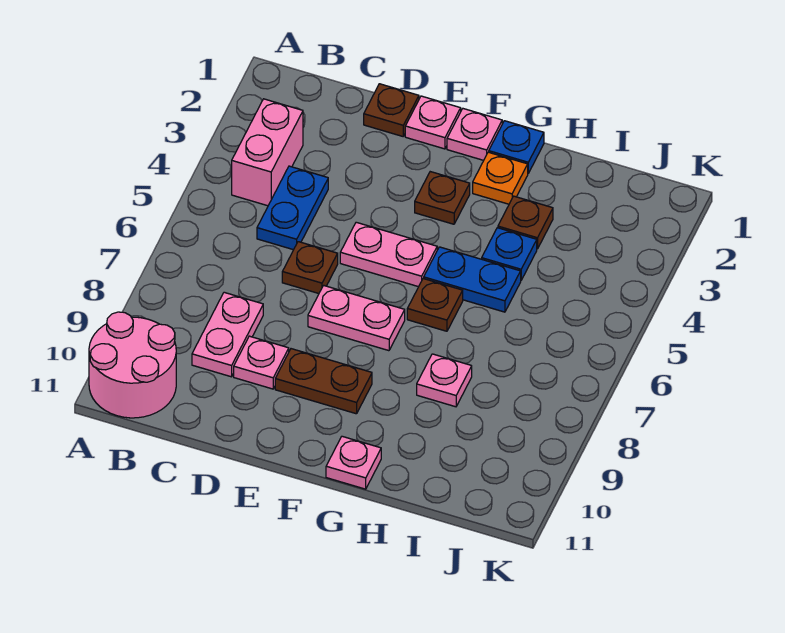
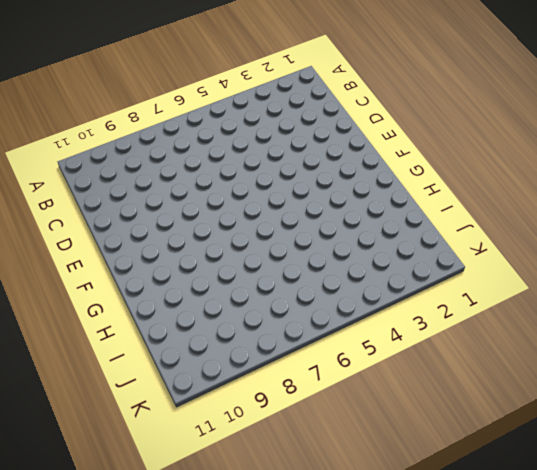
none -> pink round brick A10:B11 level 1
none -> pink brick B3:B4 level 1
none -> blue plate C4:C5 level 1

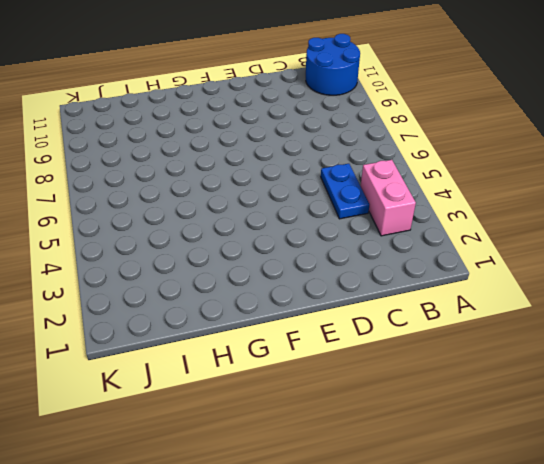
blue round brick A10:B11 level 1 -> pink round brick A10:B11 level 1
none -> pink plate C8:C9 level 1
none -> brown plate D1 level 1
none -> brown plate D6 level 1

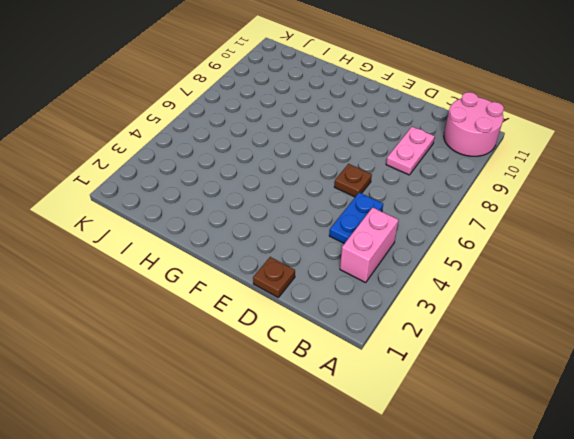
none -> pink plate D9 level 1
none -> pink plate E1 level 1
none -> pink plate E5:F5 level 1

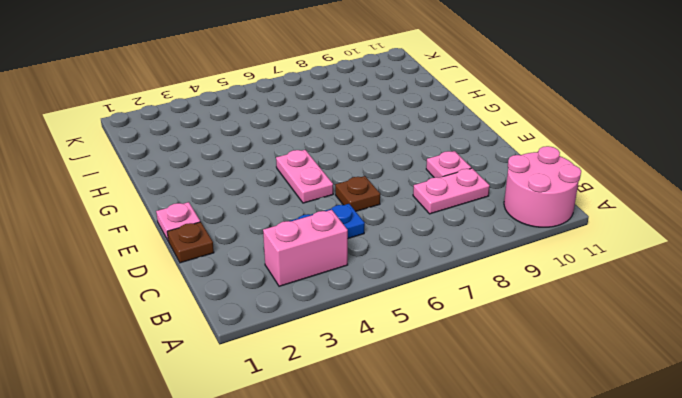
none -> pink plate E7:F7 level 1
none -> brown plate E9:F9 level 1
none -> pink plate F1 level 1

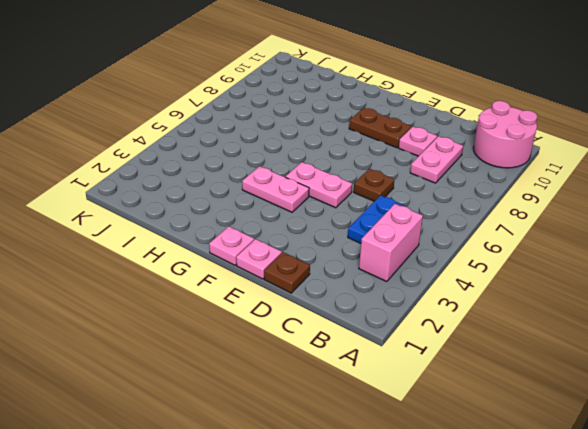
pink plate F4:G4 level 1 -> pink plate E7:F7 level 1
none -> brown plate F3 level 1
none -> blue plate G1 level 1
none -> orange plate G2 level 1

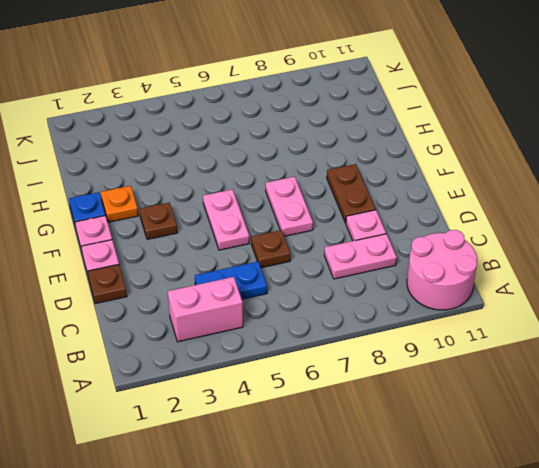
none -> blue plate G5:H5 level 1
none -> brown plate G6 level 1
none -> pink plate G11 level 1

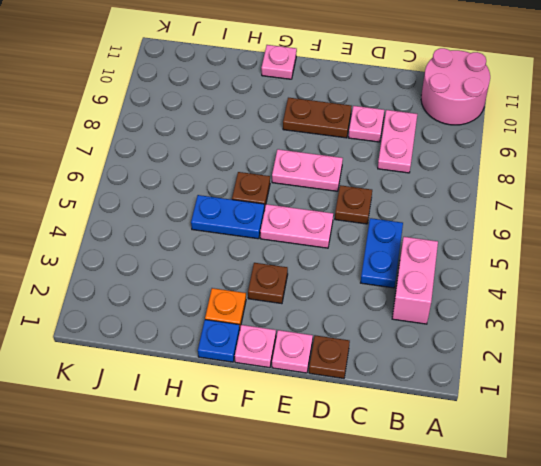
none -> brown plate H3 level 1
none -> blue plate H4 level 1
none -> pink plate H8 level 1

